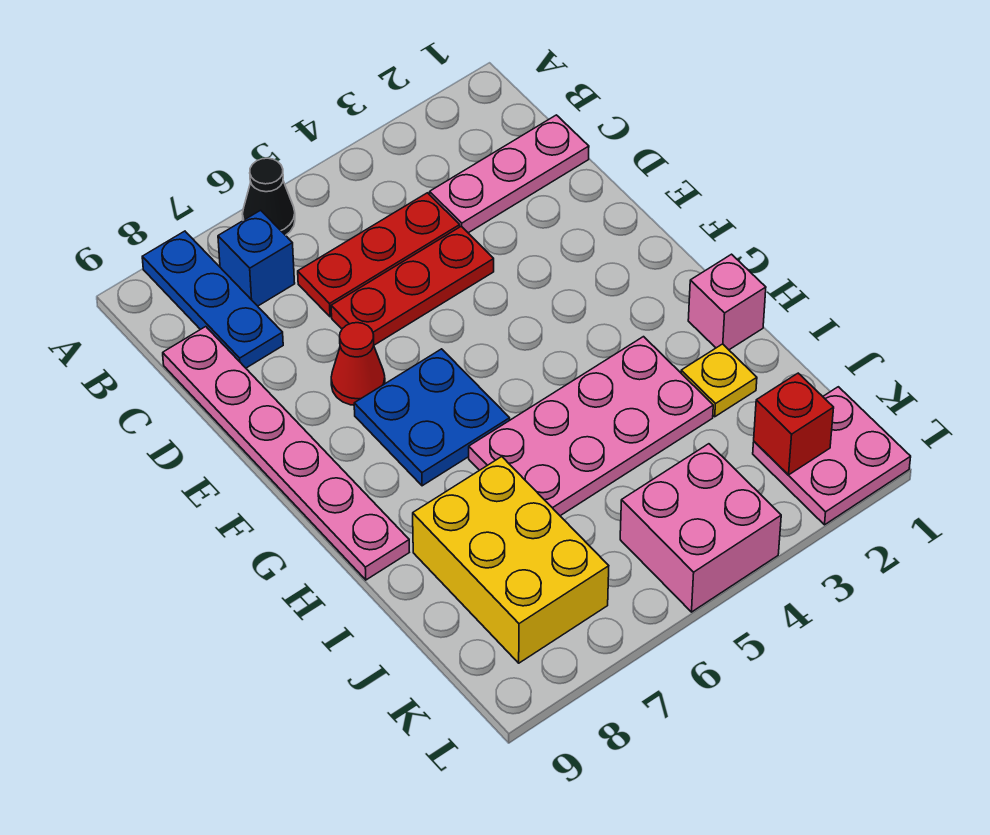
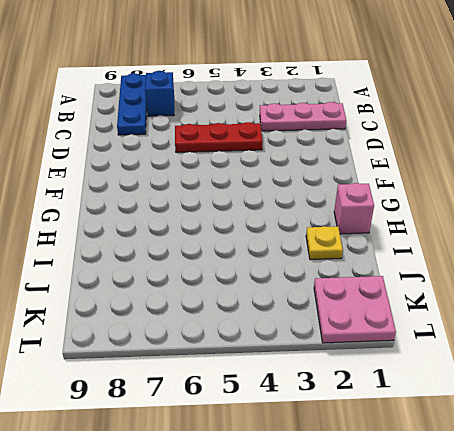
none -> black cone A6 level 1
none -> red plate C4:C6 level 1
none -> pink plate C9:H9 level 1

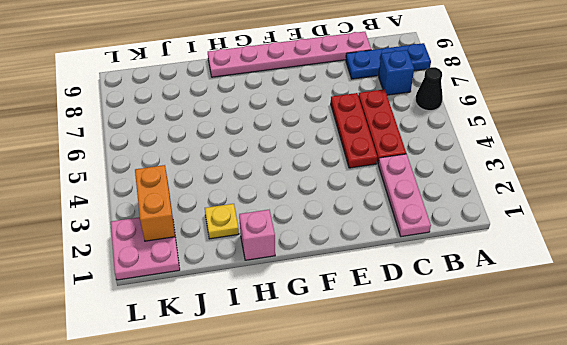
orange brick K2:K3 level 2 -> red brick K2 level 2
none -> red cone E7 level 1
none -> blue plate F6:G7 level 1
none -> pink plate H3:I6 level 1

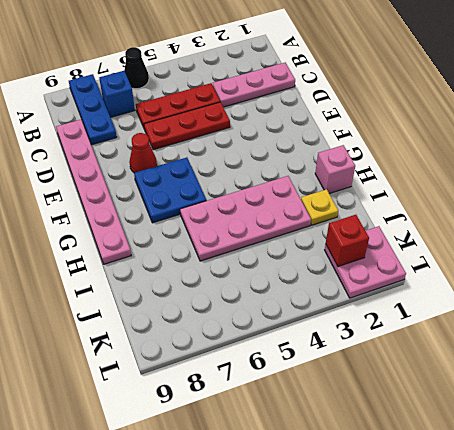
none -> yellow brick I7:K8 level 1
none -> pink brick K4:L5 level 1

